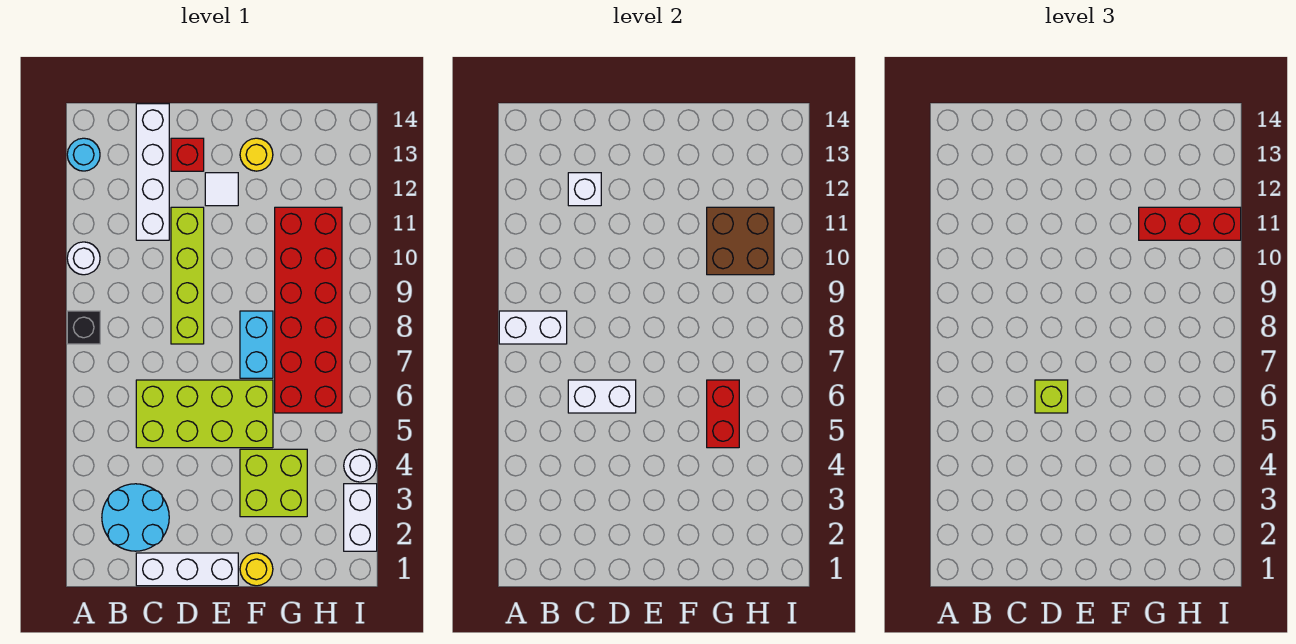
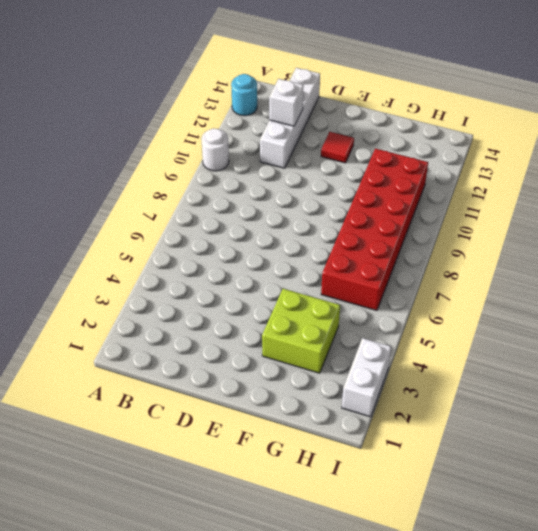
red tile E12 level 1 -> white tile E12 level 1
none -> black brick A8 level 1
none -> cyan round brick B2:C3 level 1
none -> white brick C1:E1 level 1

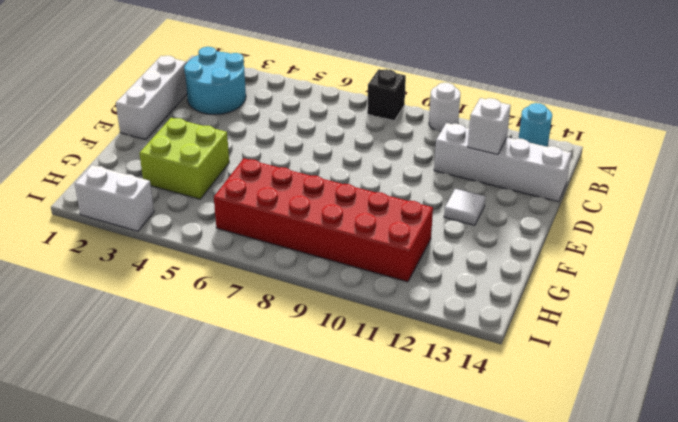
none -> lime brick C5:F6 level 1
none -> lime brick D8:D11 level 1
none -> red brick D13 level 1

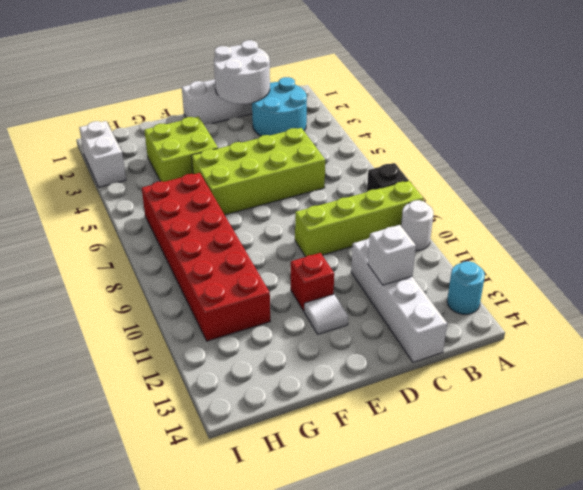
lime brick A9:D9 level 1 -> lime brick D8:D11 level 1
white round brick C1:D2 level 2 -> none
red brick E11 level 1 -> red brick D13 level 1
none -> yellow round brick F1 level 1
none -> cyan brick F7:F8 level 1
none -> yellow round brick F13 level 1

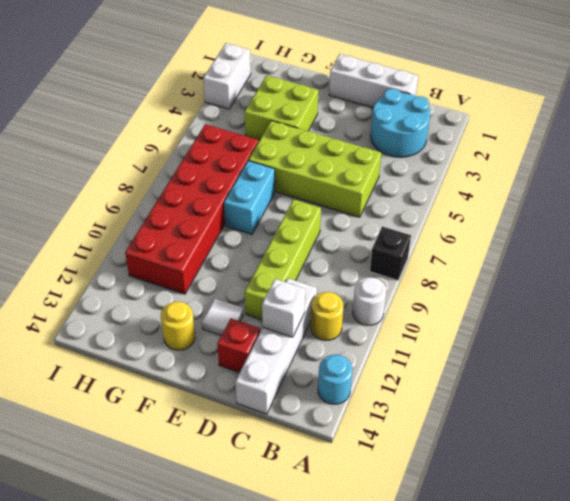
yellow round brick B11 level 1 -> yellow round brick F1 level 1
none -> white round brick I4 level 1
none -> white brick A8:B8 level 2
none -> white brick C6:D6 level 2

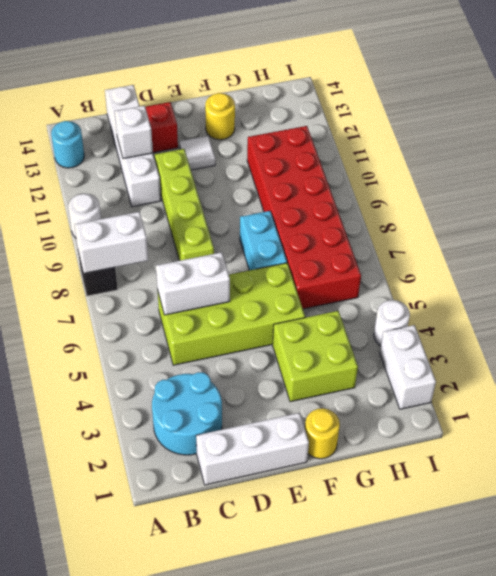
none -> red brick G5:G6 level 2
none -> brown brick G10:H11 level 2
none -> lime brick D6 level 3

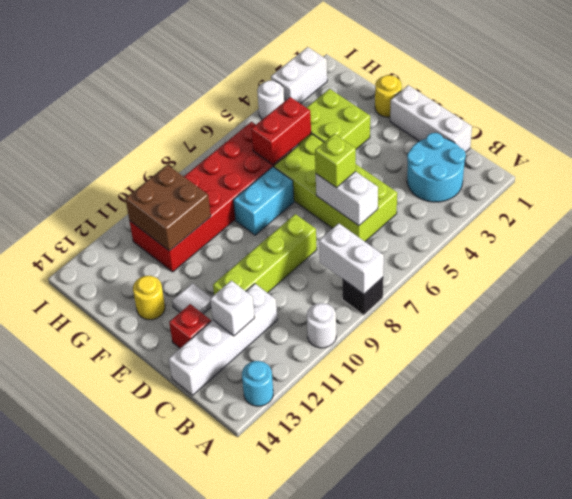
none -> red brick G11:I11 level 3

